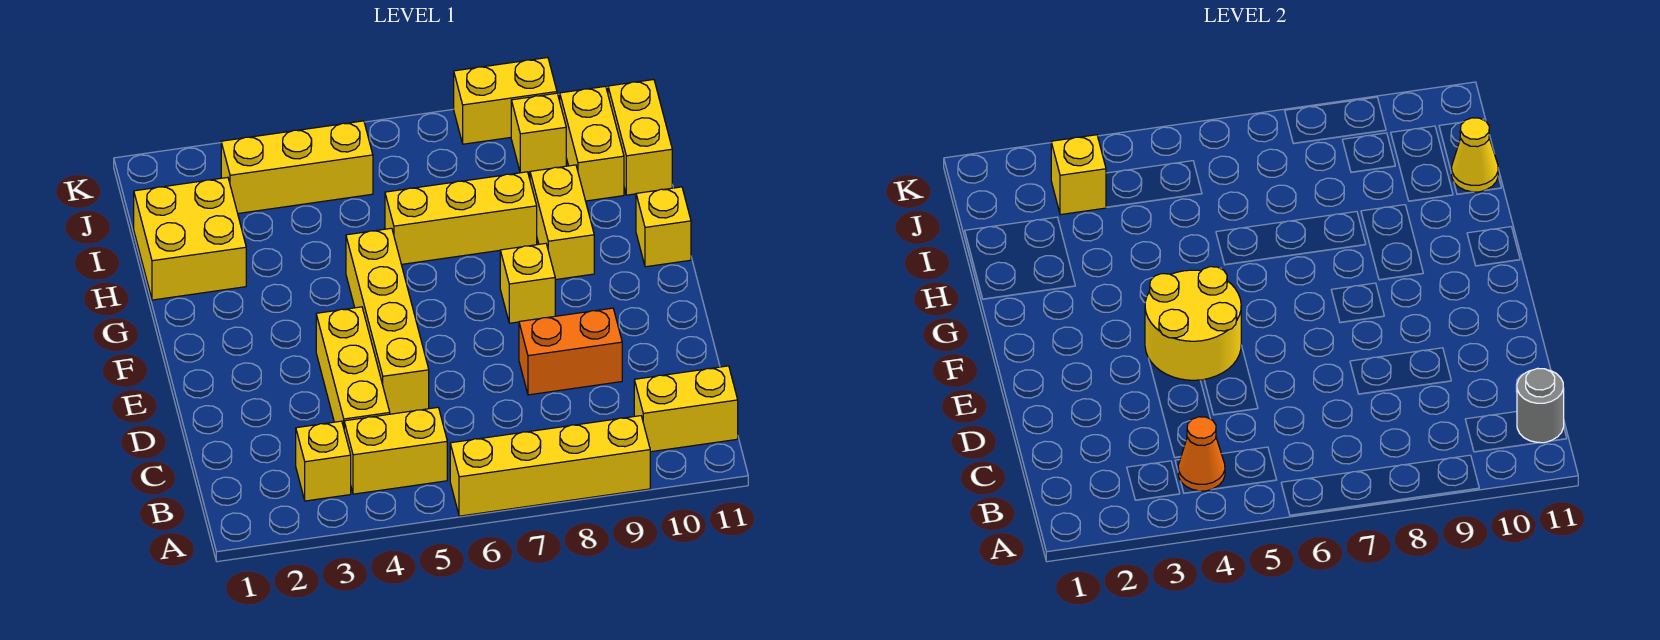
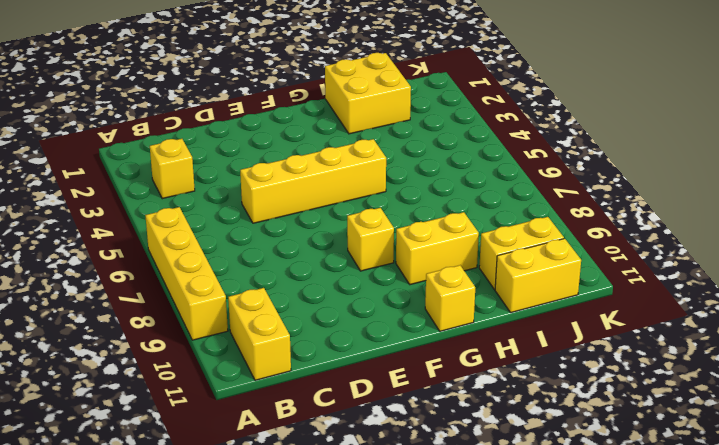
none -> yellow brick B4:B5 level 1
none -> yellow brick C4:E4 level 1
none -> orange brick D8:D9 level 1

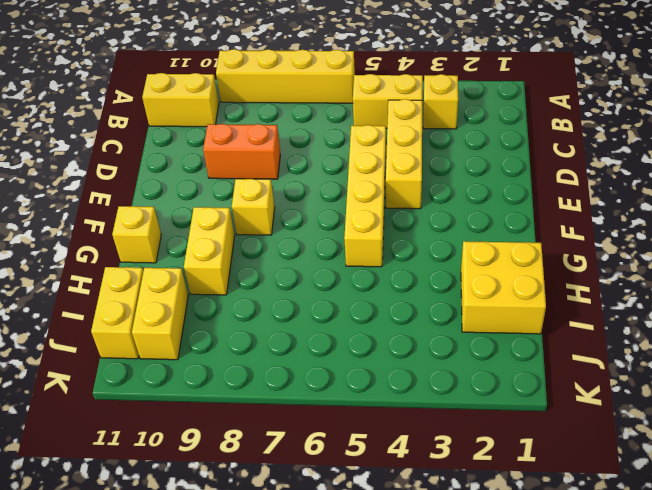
none -> yellow brick H6:H8 level 1
none -> yellow brick J3:J5 level 1
none -> yellow brick J9 level 1

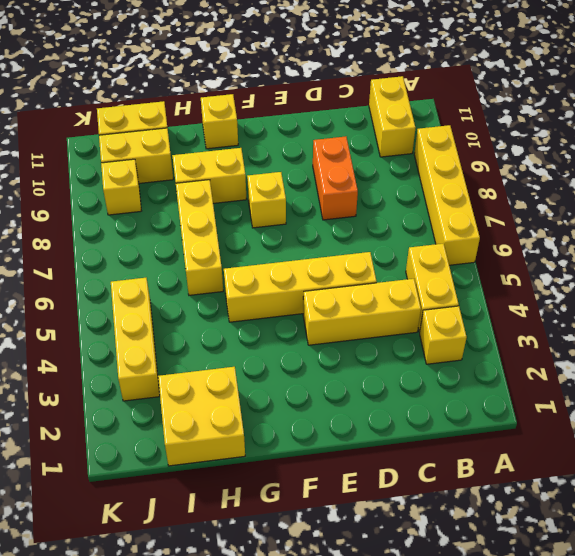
none -> yellow brick K8:K9 level 1
none -> orange cone B4 level 2
none -> grey round brick B11 level 2

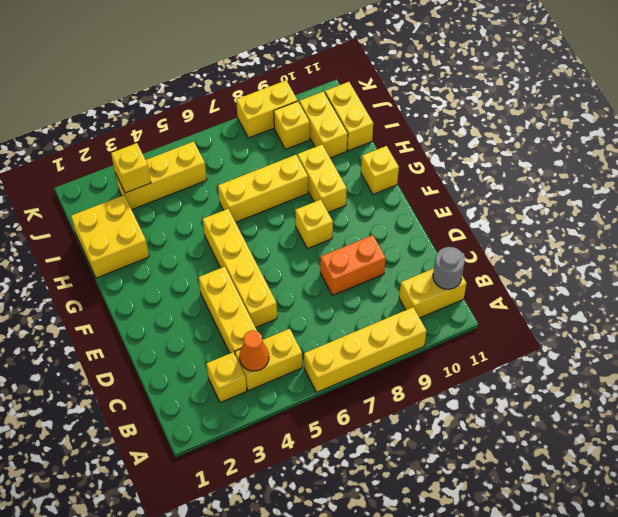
none -> yellow round brick E4:F5 level 2
none -> yellow cone I11 level 2

